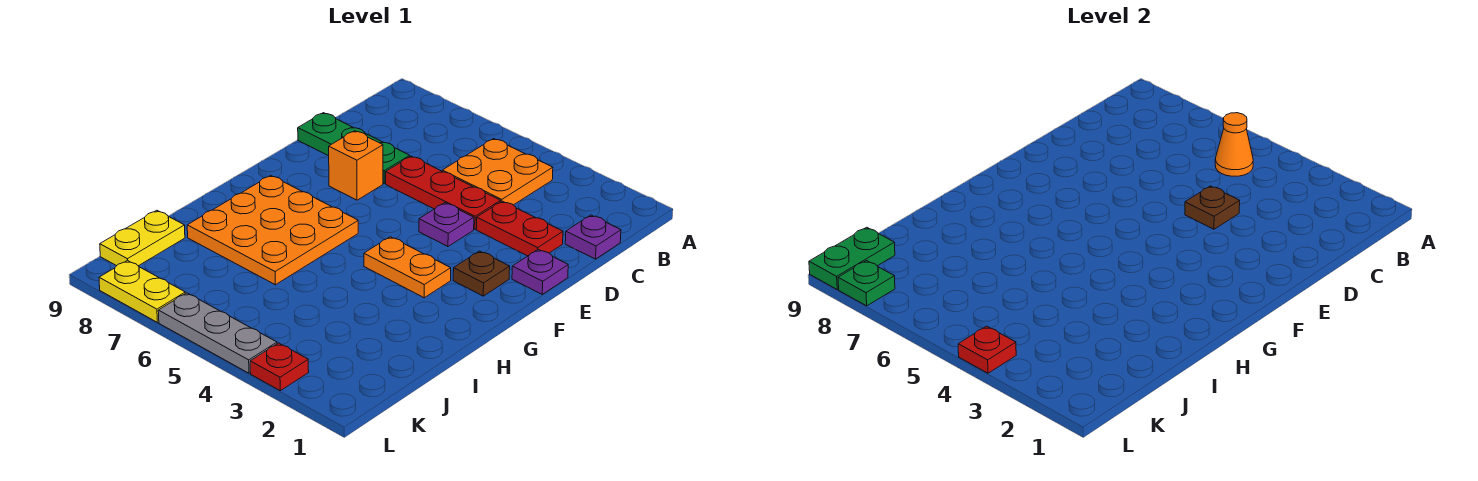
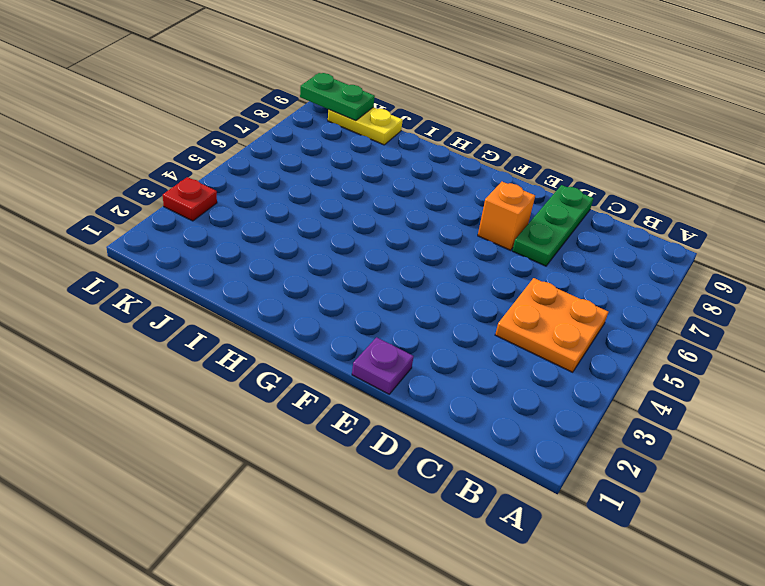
none -> purple plate C1 level 1
none -> red plate D2:D3 level 1
none -> red plate D4:D6 level 1

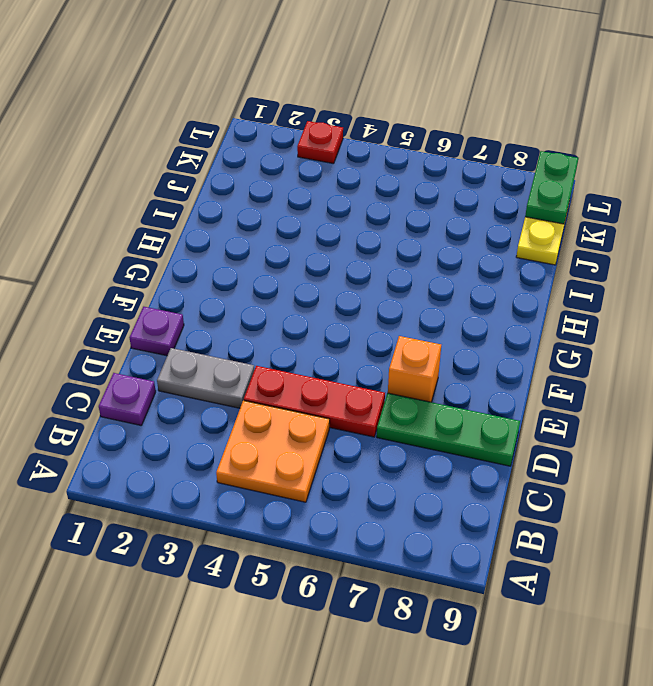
grey plate D2:D3 level 1 -> red plate D2:D3 level 1
none -> purple plate E4 level 1
none -> brown plate F2 level 1
none -> orange plate G3:G4 level 1

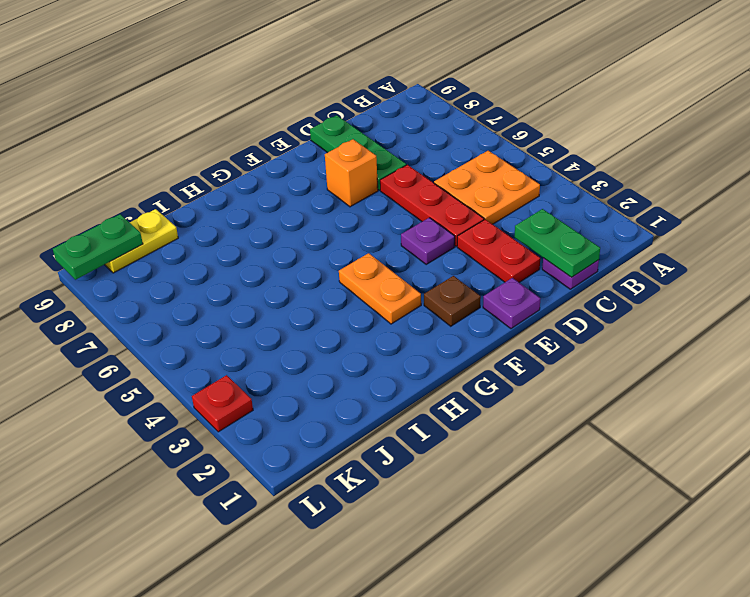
green plate C1:C2 level 2 -> none
none -> orange plate G6:I8 level 1
none -> grey plate L4:L6 level 1
none -> yellow plate L7:L8 level 1

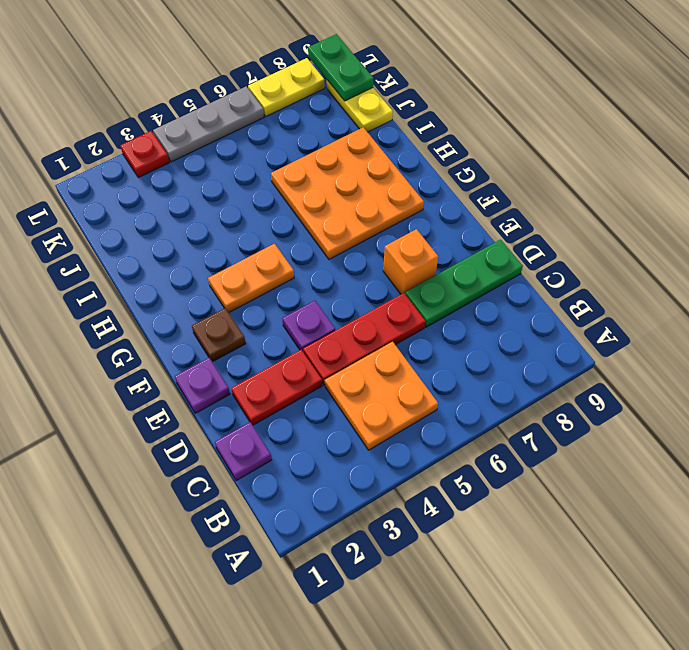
none -> orange cone B5 level 2
none -> brown plate D4 level 2
none -> red plate L4 level 2

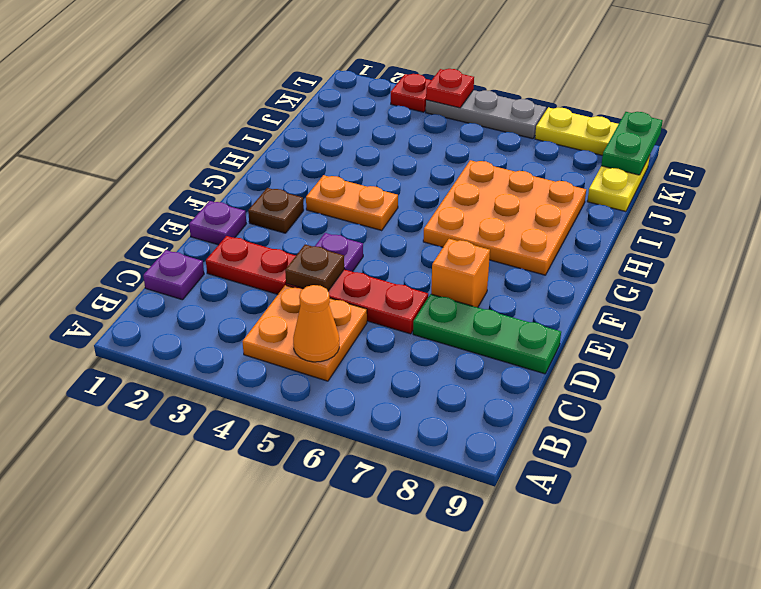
none -> green plate L8 level 2

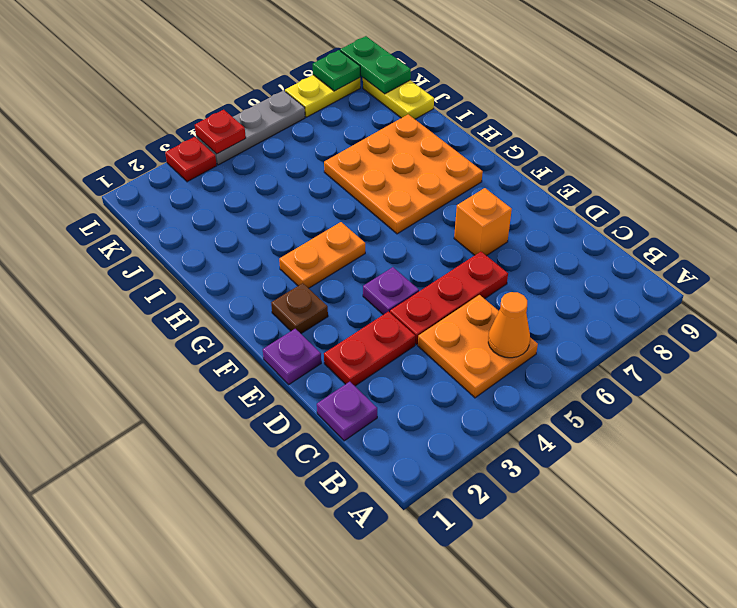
none -> green plate D7:D9 level 1
none -> brown plate D4 level 2

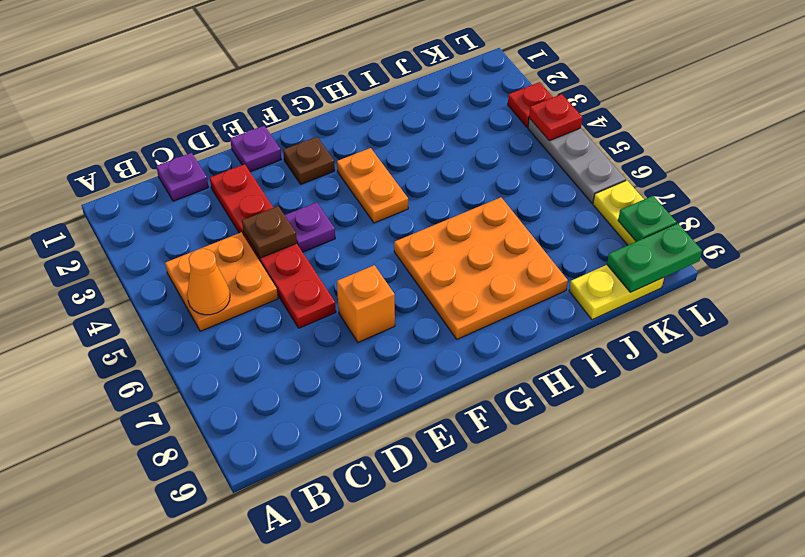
none -> green plate D7:D9 level 1

